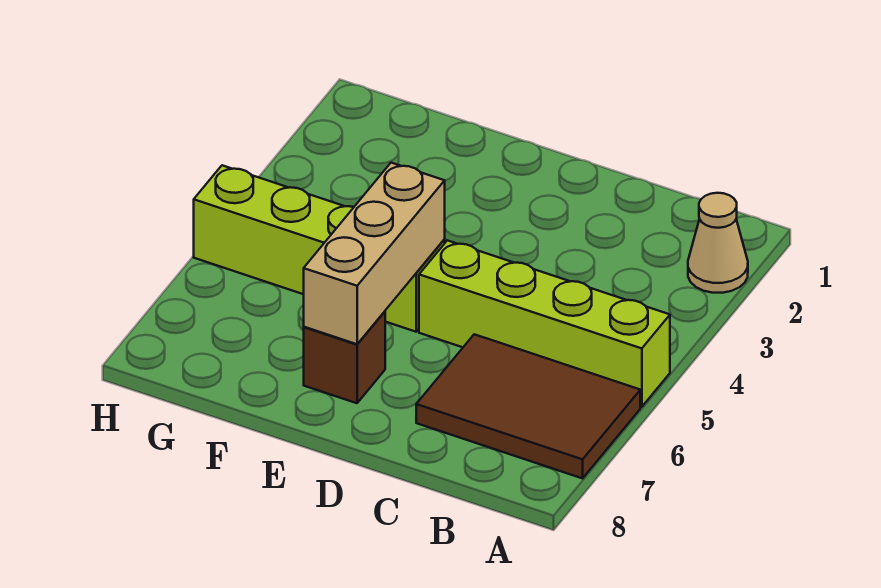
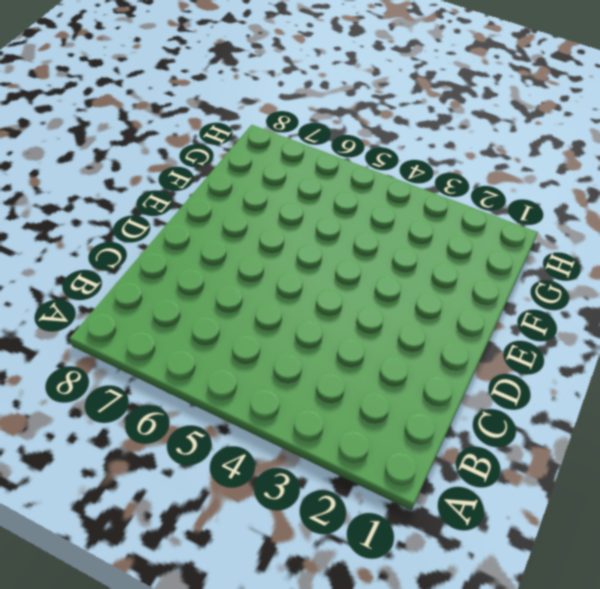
none -> tan cone A2 level 1
none -> lime brick A5:D5 level 1

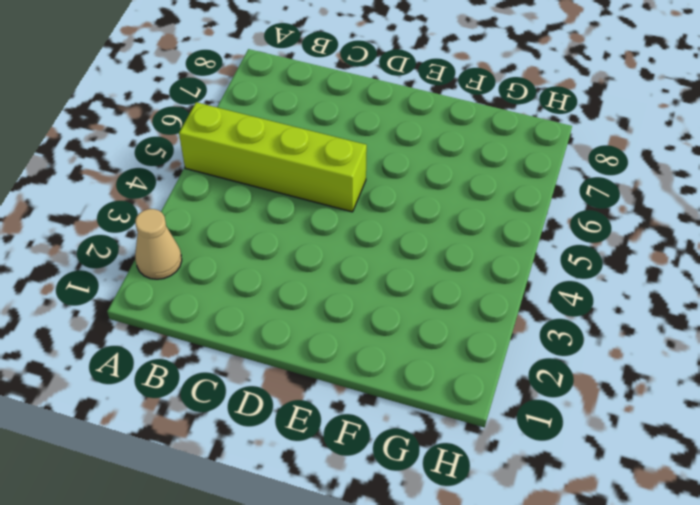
none -> brown tile A6:C7 level 1
none -> lime brick E5:H5 level 1

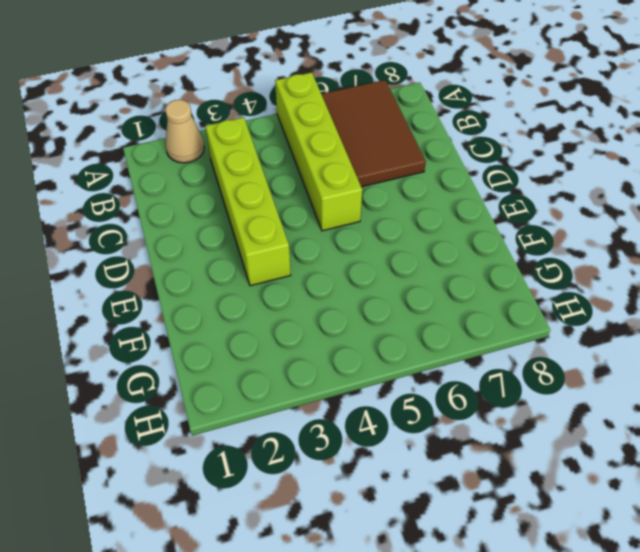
lime brick B3:E3 level 1 -> lime brick E5:H5 level 1
none -> brown brick E7 level 1
none -> tan brick E5:E7 level 2

